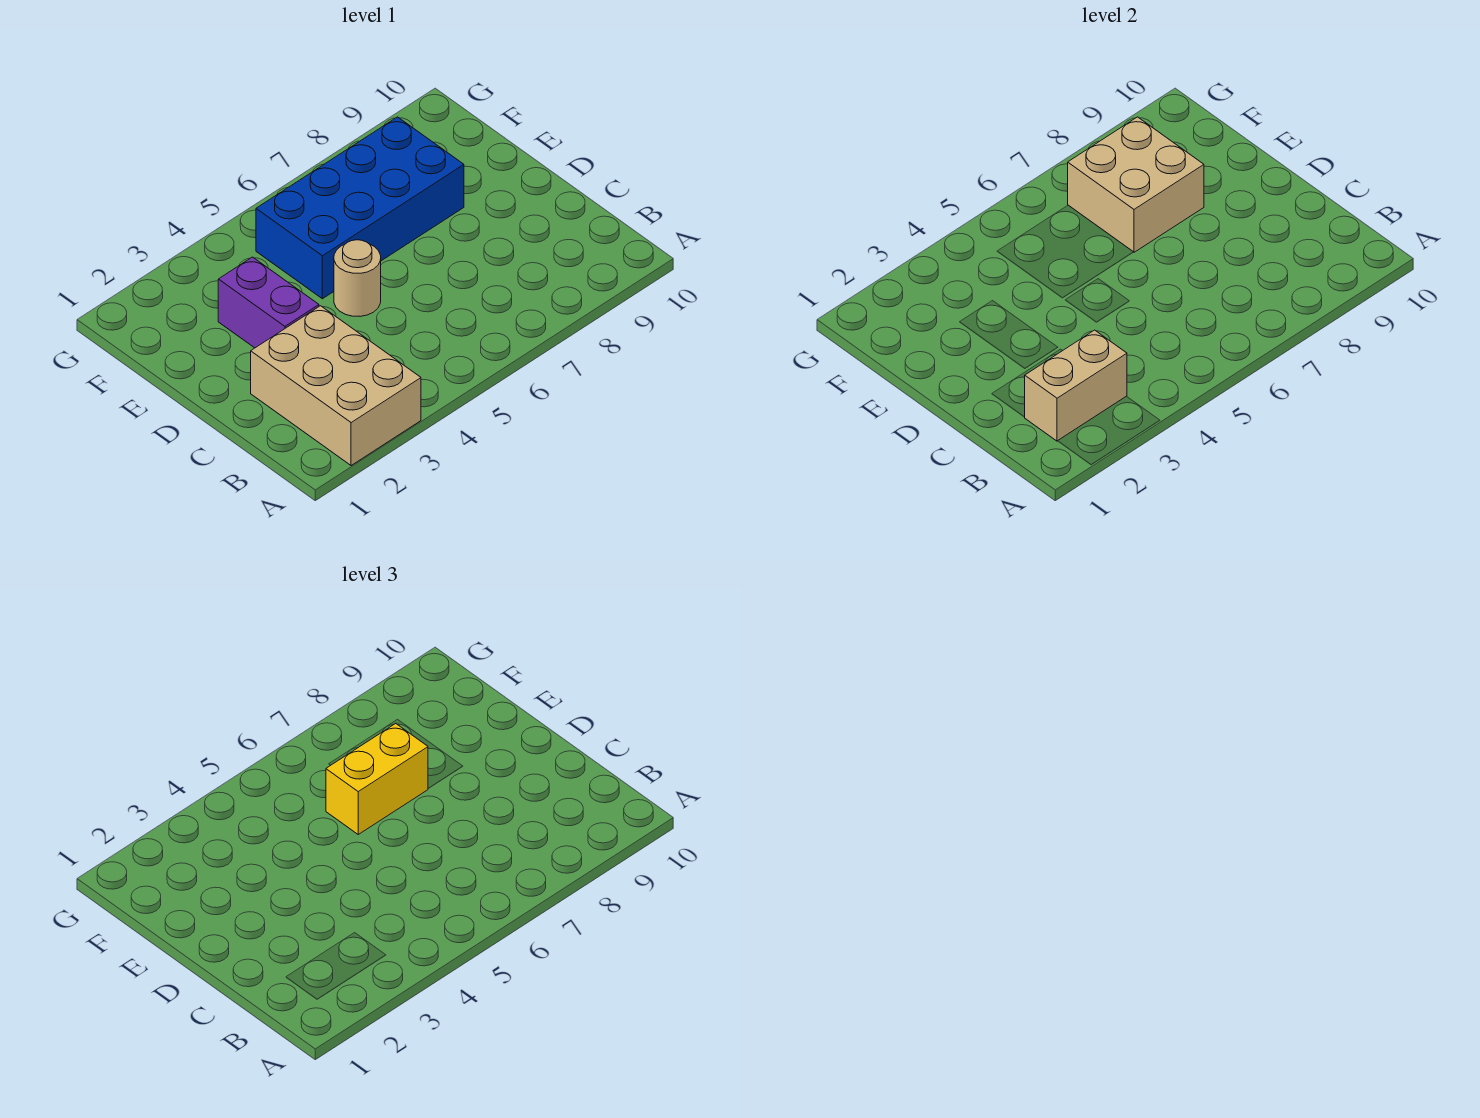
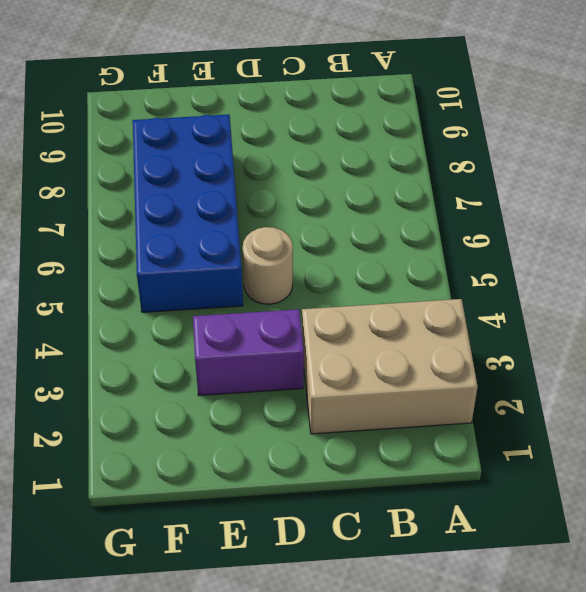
none -> tan brick B2:B3 level 2
none -> tan brick E7:F8 level 2

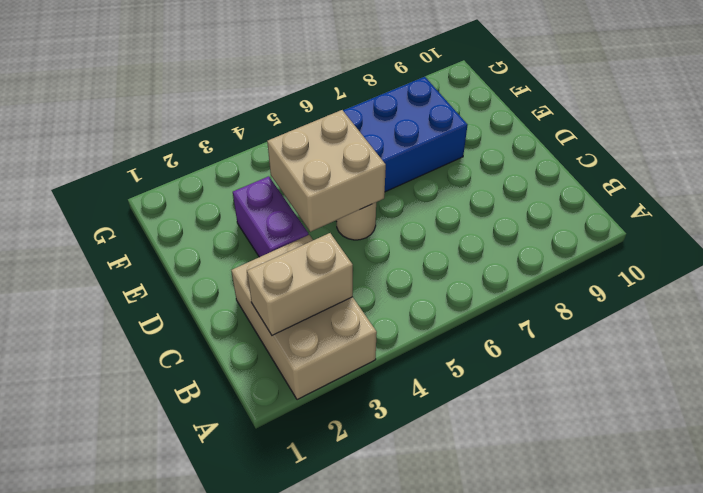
tan brick D4:E5 level 2 -> tan brick E7:F8 level 2
none -> yellow brick E6:E7 level 3

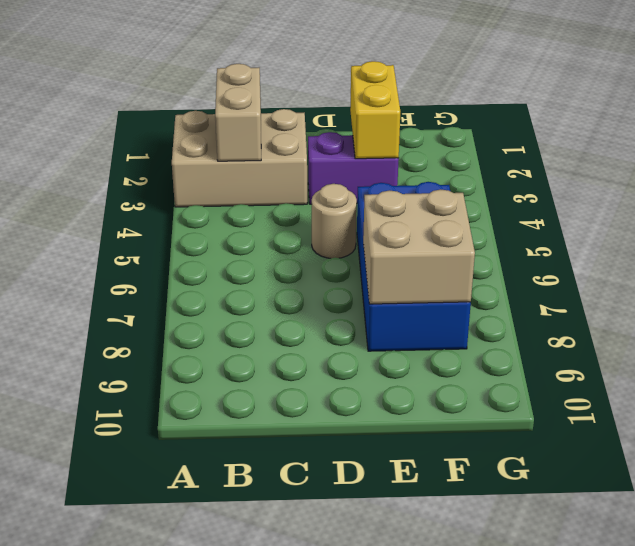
yellow brick E2:E3 level 2 -> yellow brick E6:E7 level 3

